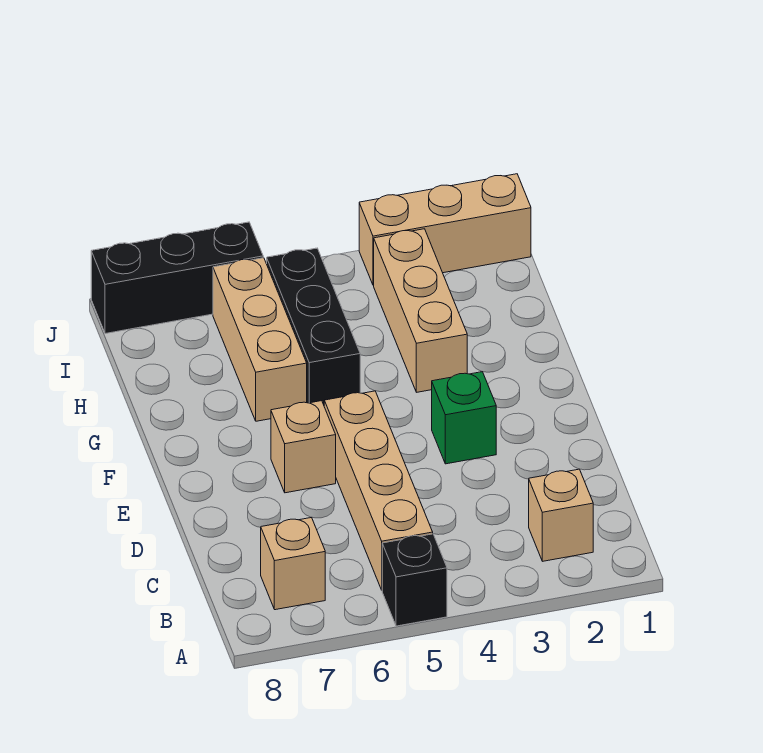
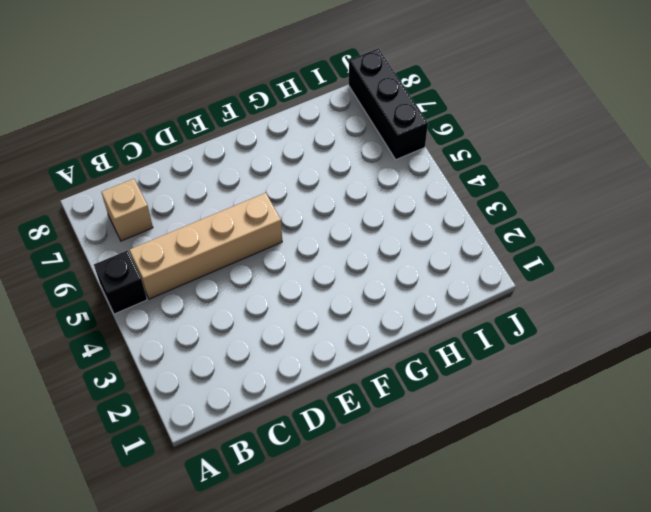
none -> tan brick B2 level 1
none -> green brick E3 level 1

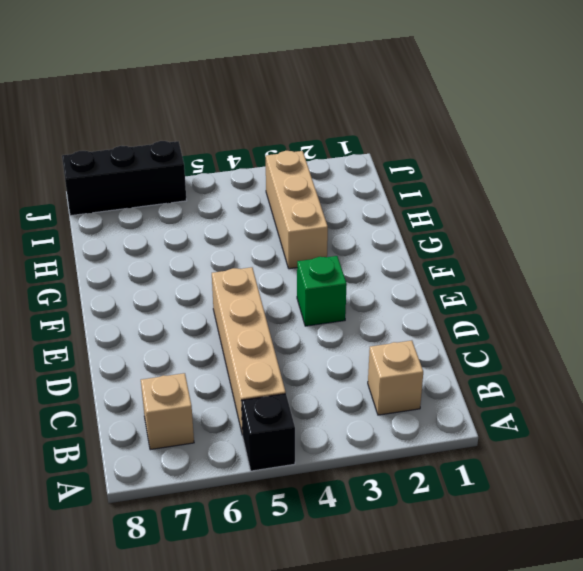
none -> tan brick E6 level 1
none -> black brick G5:I5 level 1

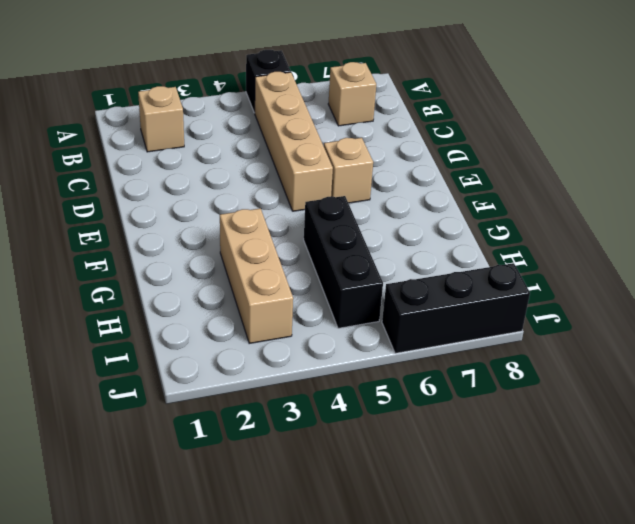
none -> green brick E3 level 1
none -> tan brick G6:I6 level 1

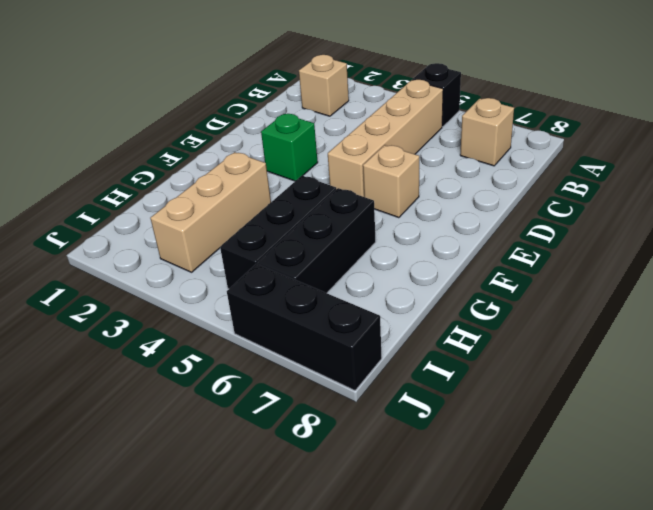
black brick G6:I6 level 1 -> tan brick G6:I6 level 1
none -> tan brick J1:J3 level 1

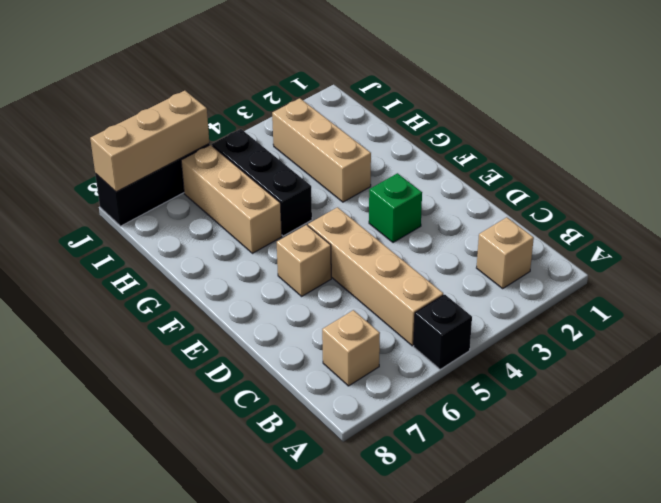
tan brick J6:J8 level 2 -> tan brick J1:J3 level 1

